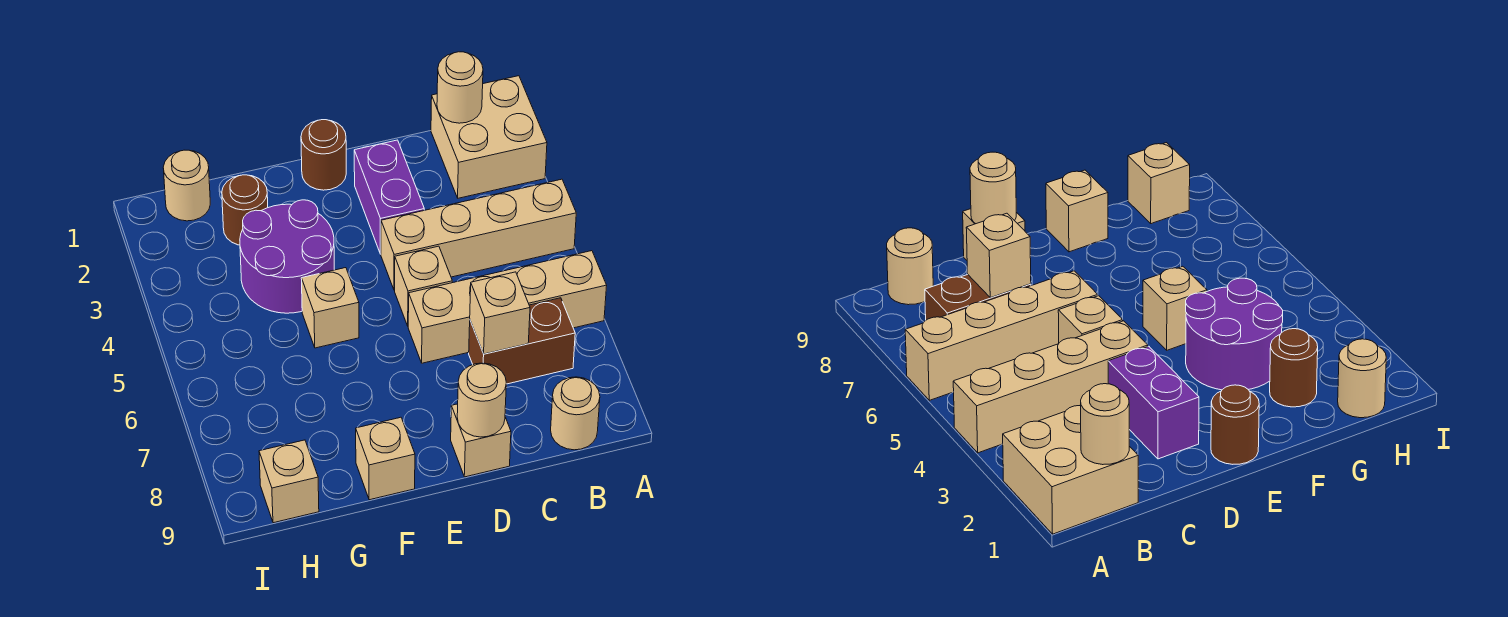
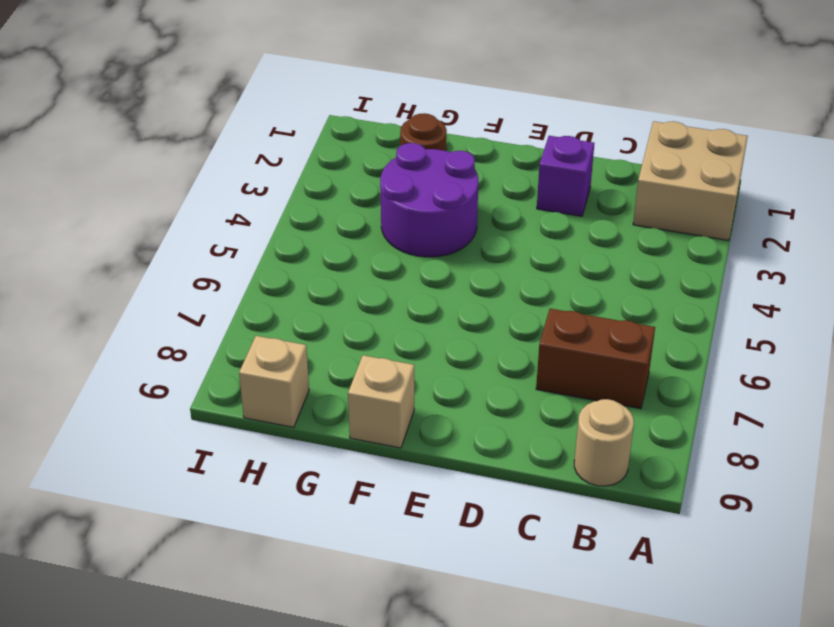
purple brick D2 level 1 -> purple brick D2:D3 level 1
none -> tan brick A4:D4 level 1
none -> tan brick A6:D6 level 1
none -> tan brick D5 level 1

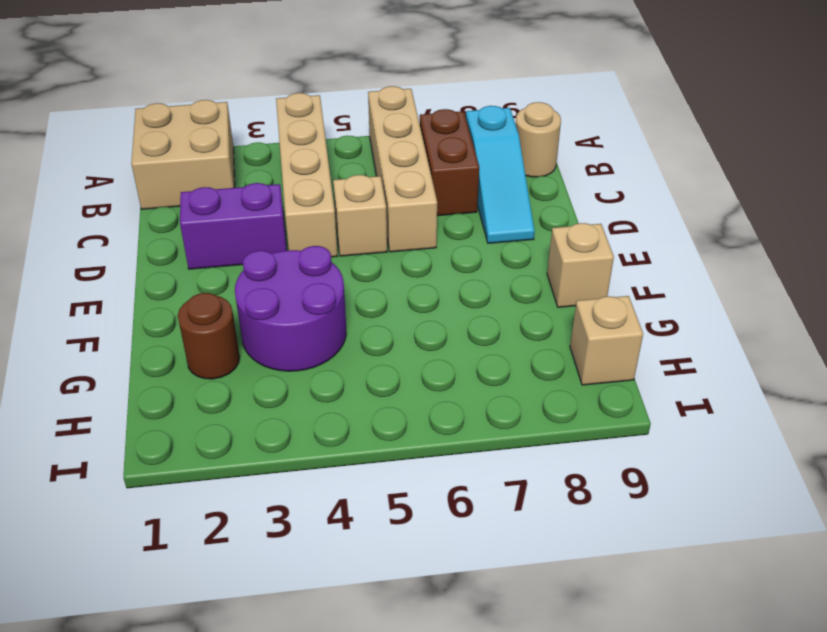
cyan slope B8:D8 level 1 top B -> none
none -> tan brick D9 level 1
none -> brown round brick E1 level 1
none -> tan brick F5 level 1

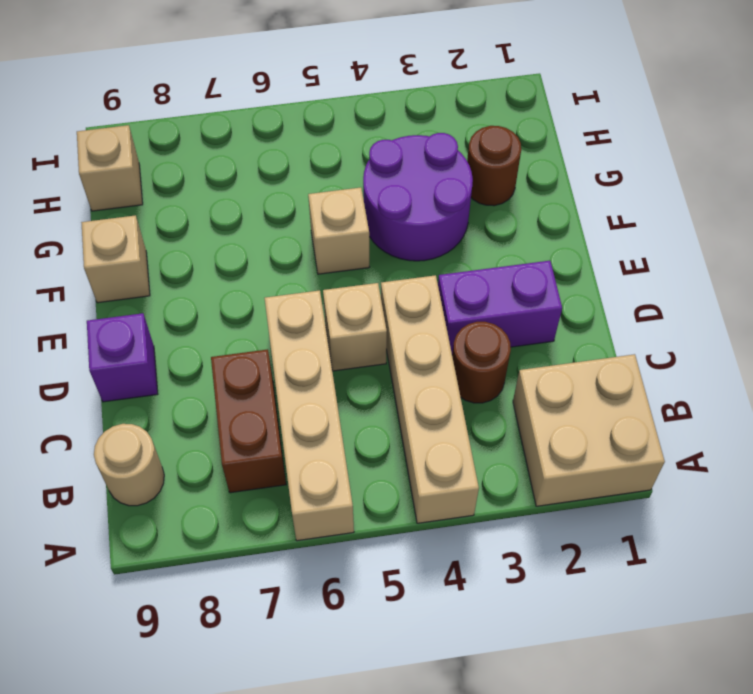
brown round brick C3 level 1 -> brown round brick E1 level 1
purple brick D9 level 1 -> tan brick D9 level 1
none -> tan round brick H1 level 1
none -> tan round brick B1 level 2
none -> tan brick C7 level 2

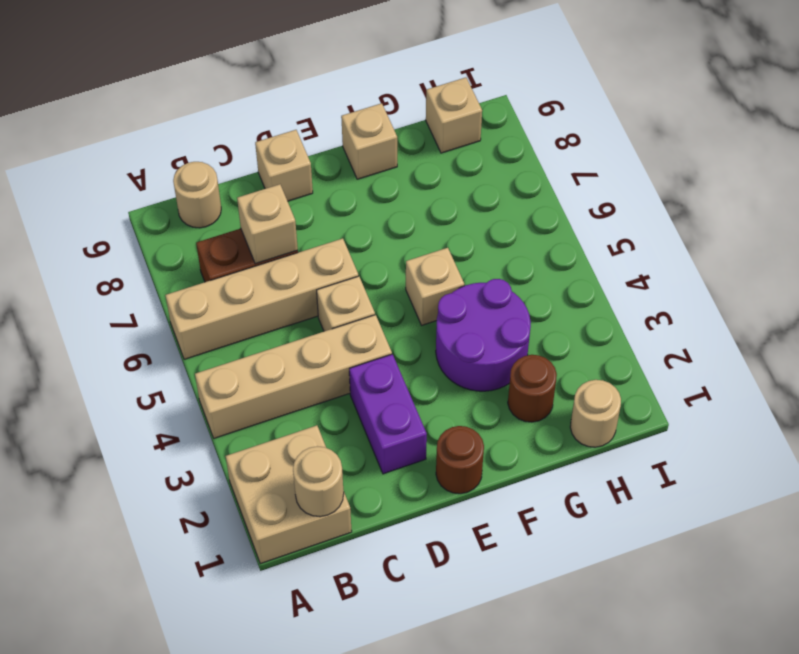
none -> tan round brick D9 level 2

